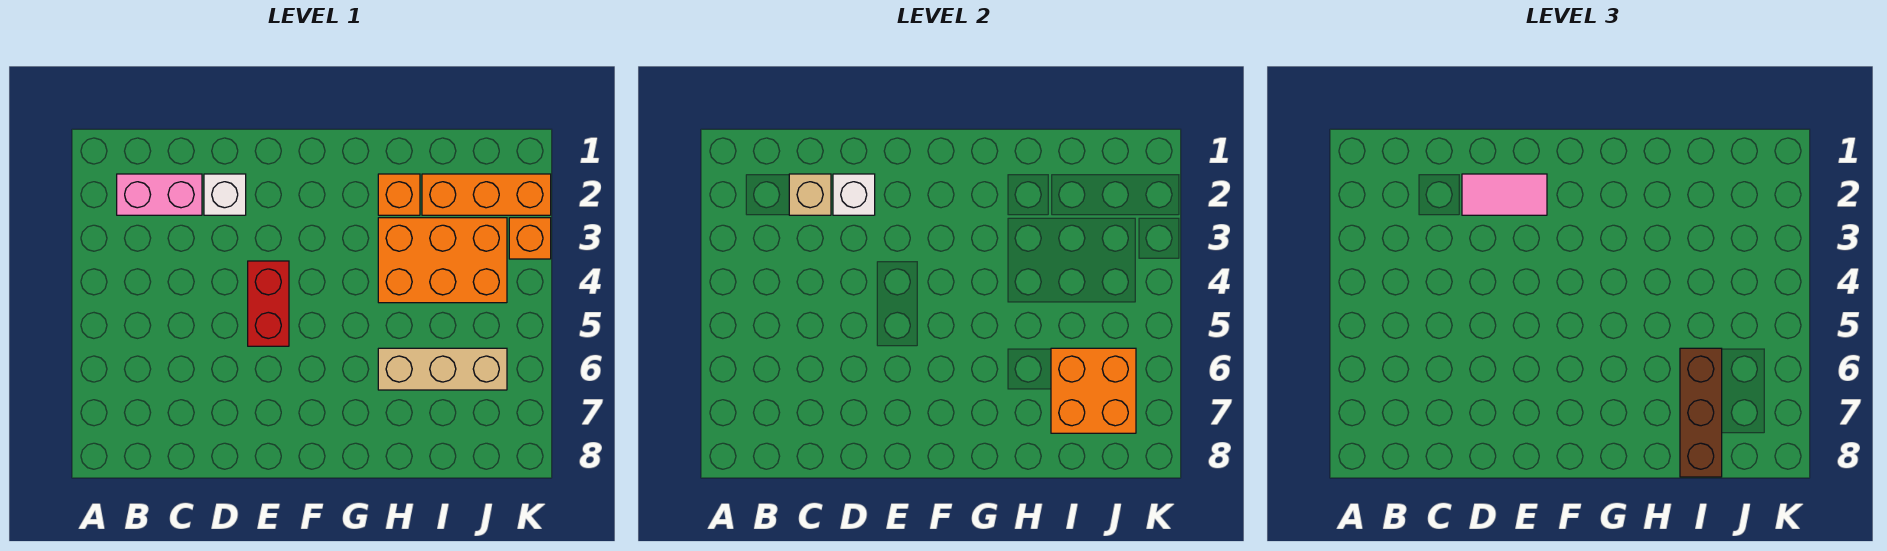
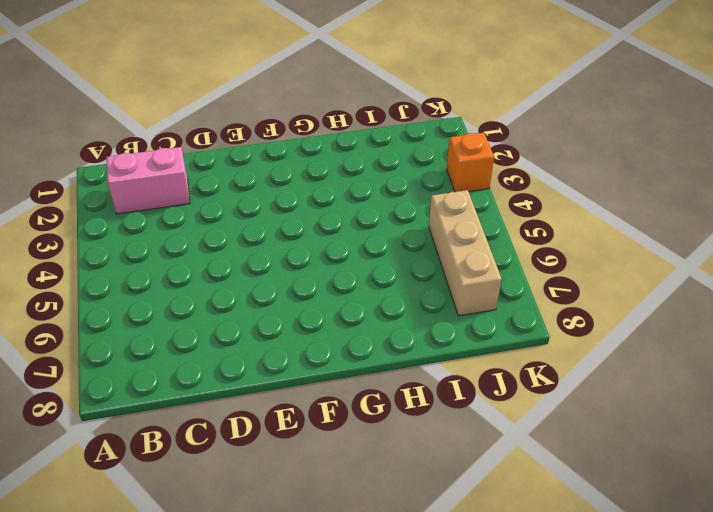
tan brick J5:J7 level 1 -> tan brick H6:J6 level 1
none -> white brick D2 level 1
none -> red brick E4:E5 level 1
none -> orange brick H2 level 1

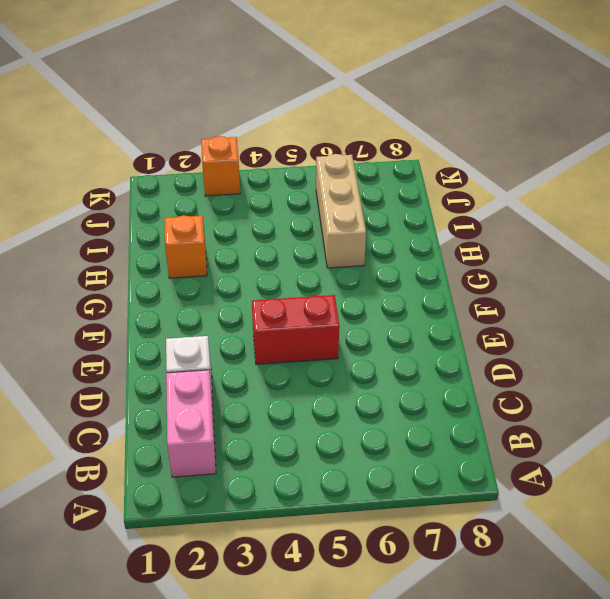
none -> orange brick H3:J4 level 1
none -> orange brick I2:K2 level 1
none -> tan brick C2 level 2

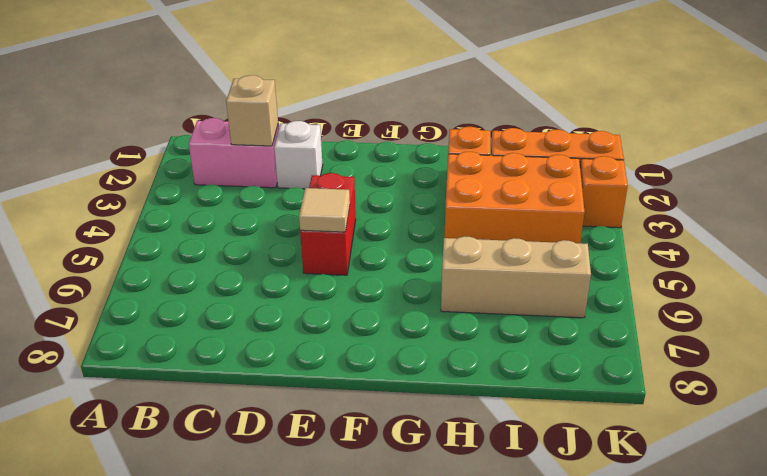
tan tile E5 level 2 -> none
none -> white brick D2 level 2
none -> orange brick I6:J7 level 2
none -> pink tile D2:E2 level 3

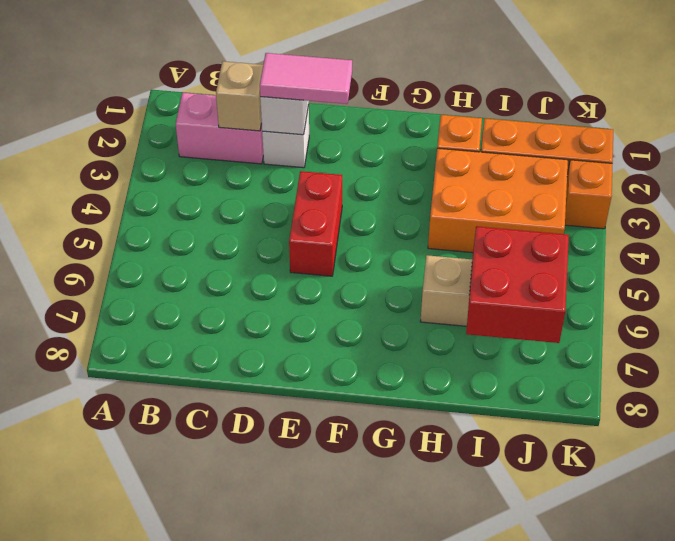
red brick I6:J7 level 2 -> orange brick I6:J7 level 2
none -> brown brick I6:I8 level 3

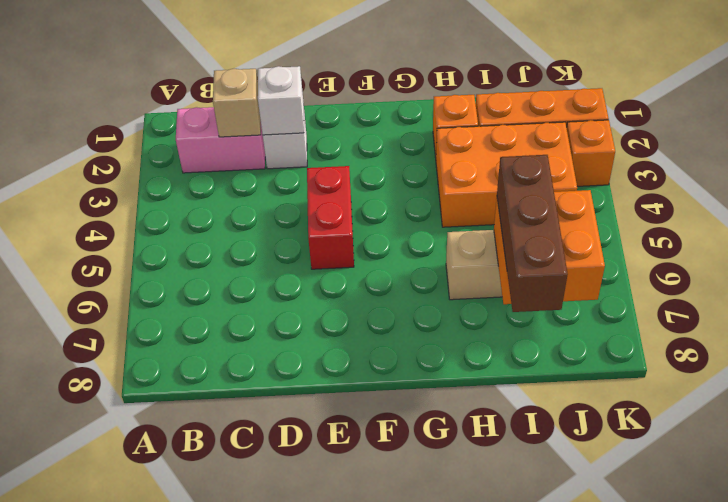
none -> pink tile D2:E2 level 3

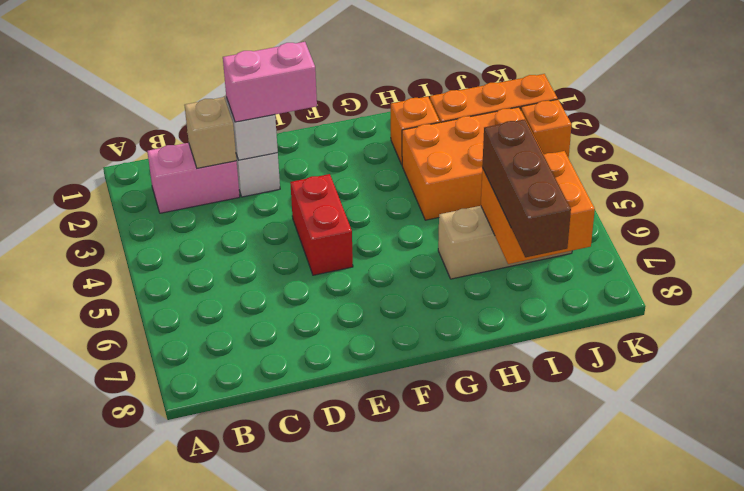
pink brick D2:E2 level 3 -> pink tile D2:E2 level 3

